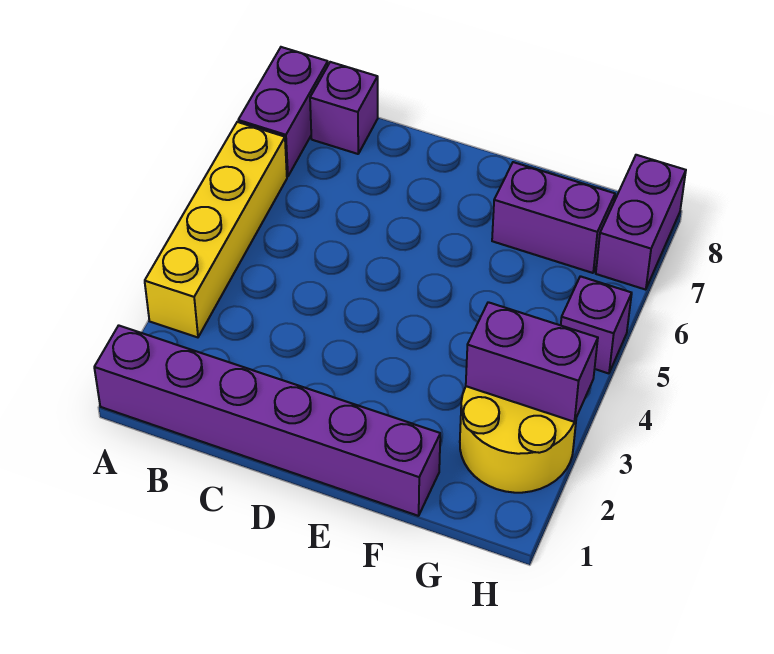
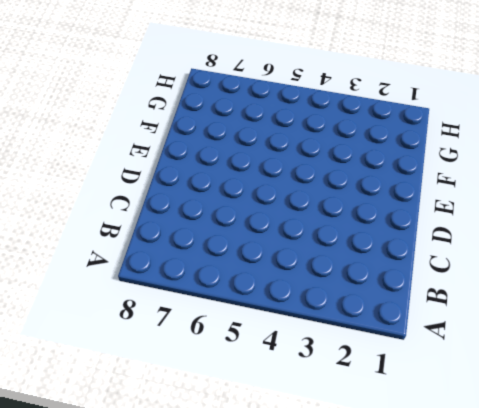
none -> purple brick A1:F1 level 1
none -> yellow brick A3:A6 level 1

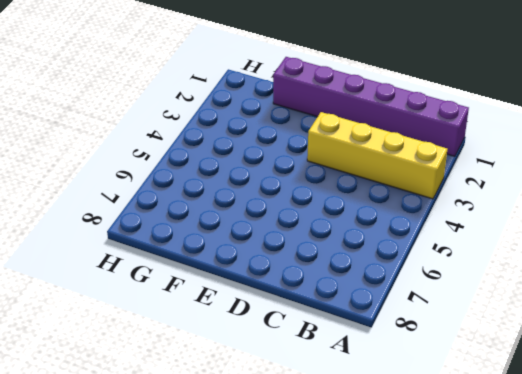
yellow brick A3:D3 level 1 -> yellow brick A3:A6 level 1
none -> purple brick A7:A8 level 1
none -> purple brick B8 level 1

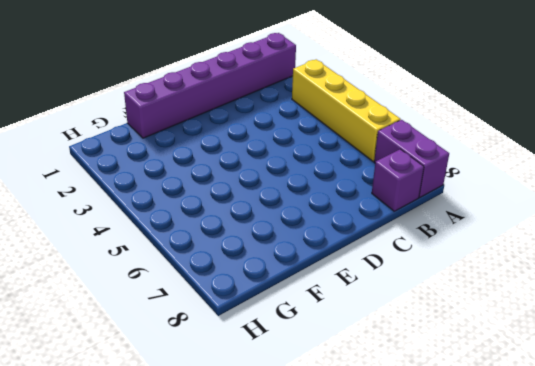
none -> purple brick F7:G7 level 1
none -> yellow round brick G2:H3 level 1

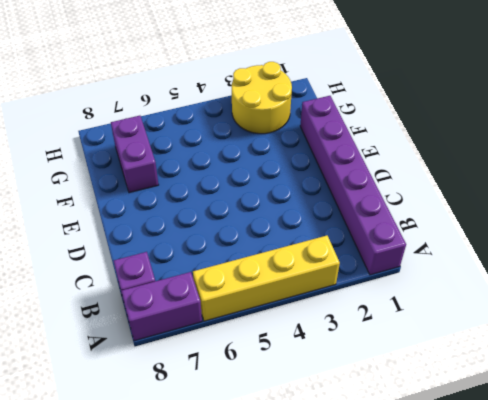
none -> purple brick H5 level 1
none -> purple brick H7:H8 level 1

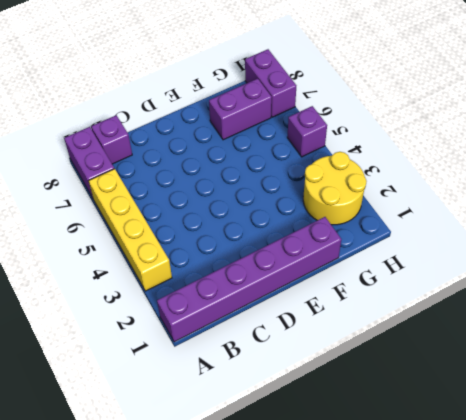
none -> purple brick G3:H3 level 2

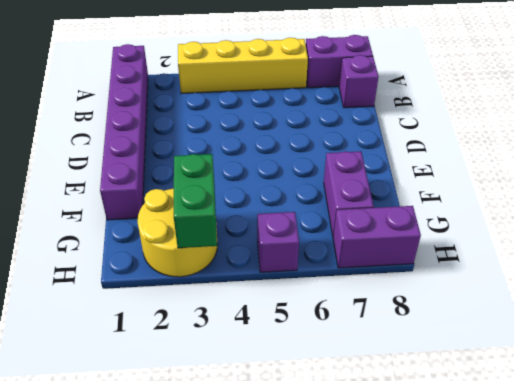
green brick G3:H3 level 2 -> purple brick G3:H3 level 2

